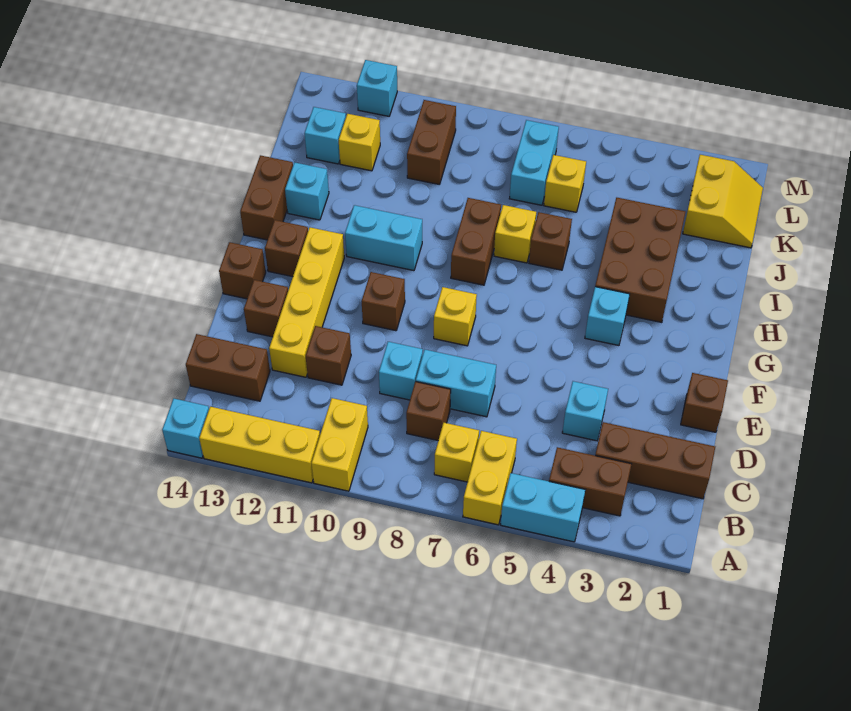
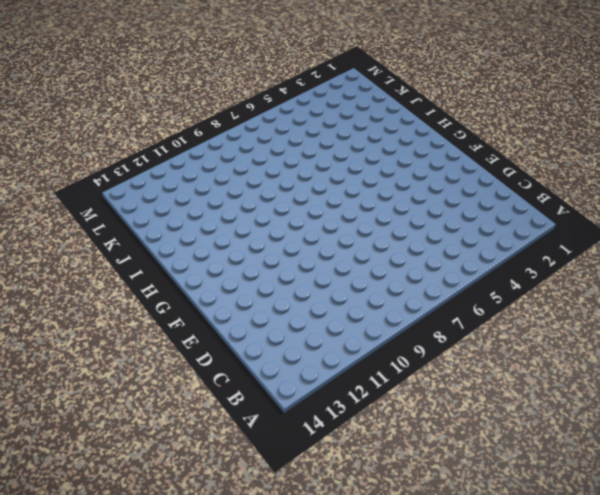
none -> cyan brick A4:A5 level 1
none -> yellow brick A6:B6 level 1
none -> yellow brick A10:B10 level 1
none -> yellow brick A11:A13 level 1

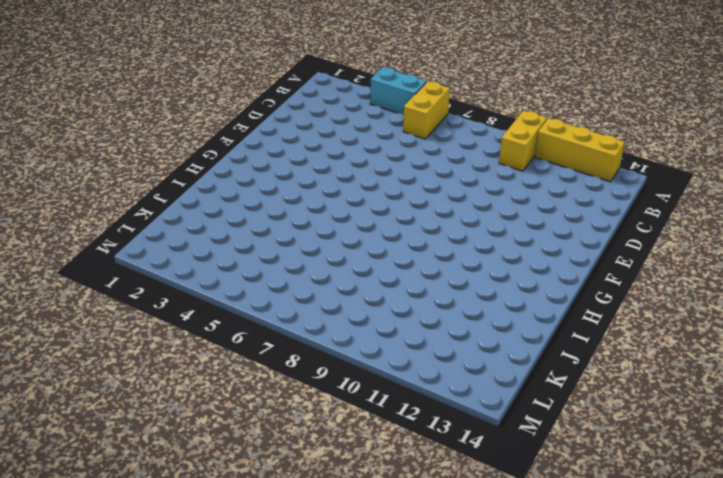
none -> cyan brick A14 level 1
none -> brown brick B3:B4 level 1
none -> yellow brick B7 level 1
none -> brown brick C1:C3 level 1

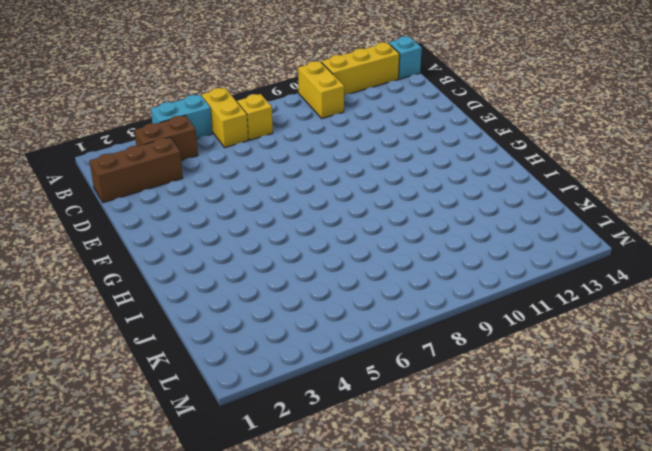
none -> brown brick C8 level 1
none -> brown brick C13:C14 level 1
none -> cyan brick D4 level 1
none -> cyan brick D7:D8 level 1

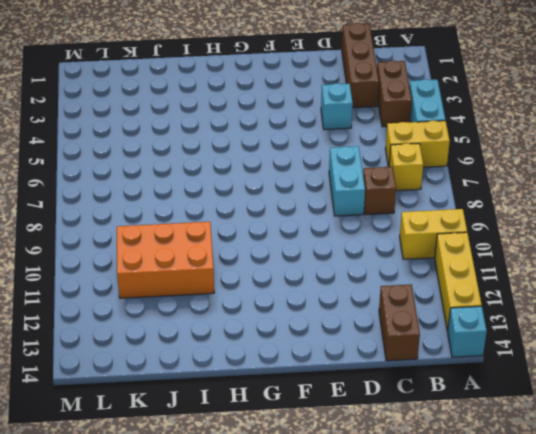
orange brick I10:K11 level 1 -> brown brick K10:L10 level 1
none -> cyan brick D9 level 1
none -> brown brick D11 level 1
none -> yellow brick D12:G12 level 1
none -> brown brick E1 level 1

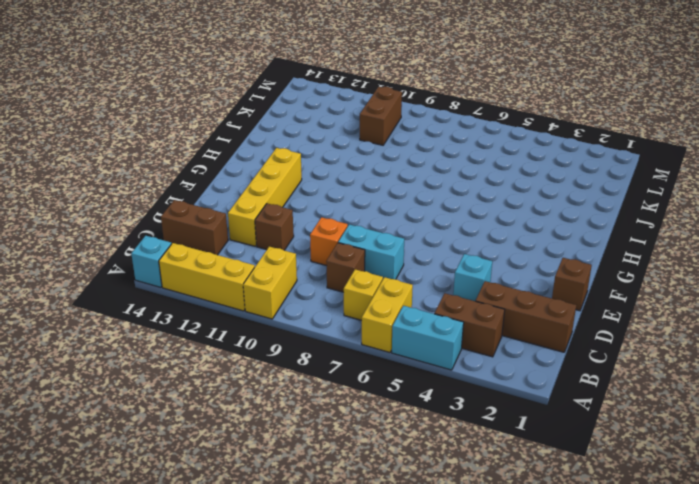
orange brick D9 level 1 -> cyan brick D9 level 1
none -> brown brick E13 level 1
none -> yellow brick F8 level 1
none -> brown brick F10 level 1
none -> brown brick F14 level 1

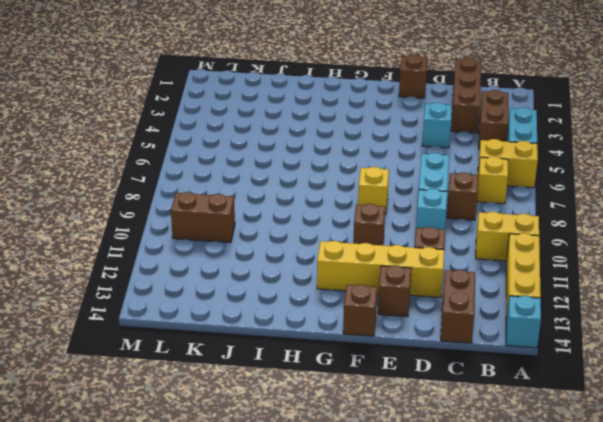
none -> cyan brick G4 level 1
none -> brown brick G13 level 1
none -> brown brick H3:J4 level 1
none -> brown brick H8:I8 level 1

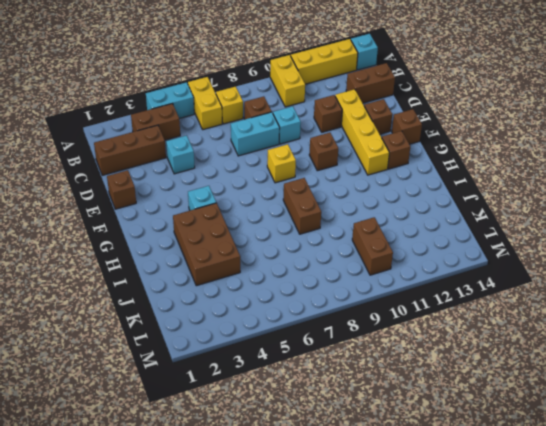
none -> cyan brick H10:H11 level 1
none -> brown brick H14:I14 level 1
none -> brown brick I6 level 1
none -> yellow brick I7 level 1

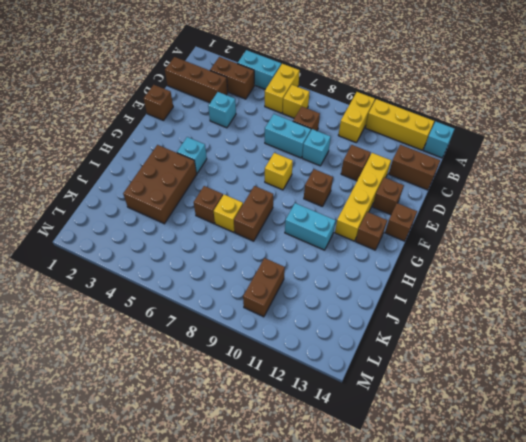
none -> brown brick H14:I14 level 1
none -> cyan brick I13 level 1
none -> yellow slope K1:L2 level 1 top 2
none -> yellow brick K6 level 1

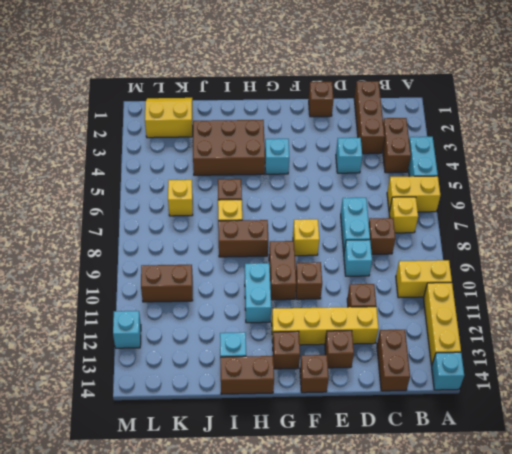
brown brick G9:G10 level 1 -> none
none -> cyan brick K7:L7 level 1
none -> yellow brick K12 level 1
none -> cyan brick K13 level 1

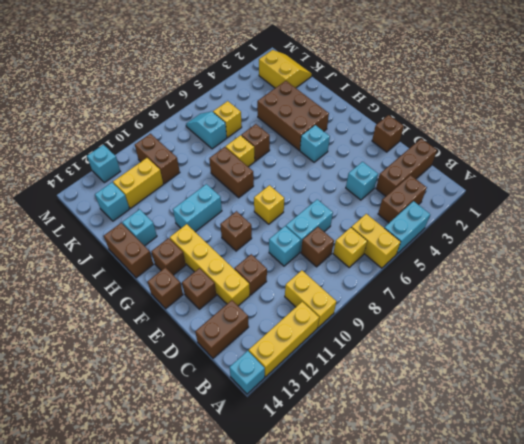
cyan slope K7:L7 level 1 top K -> cyan brick K7:L7 level 1
yellow brick K11:K12 level 1 -> yellow brick K12 level 1

